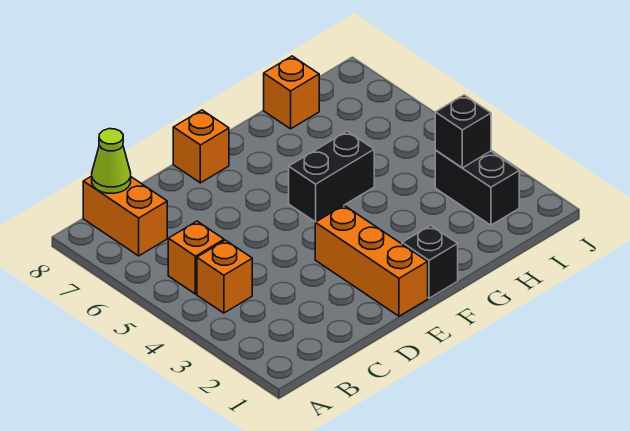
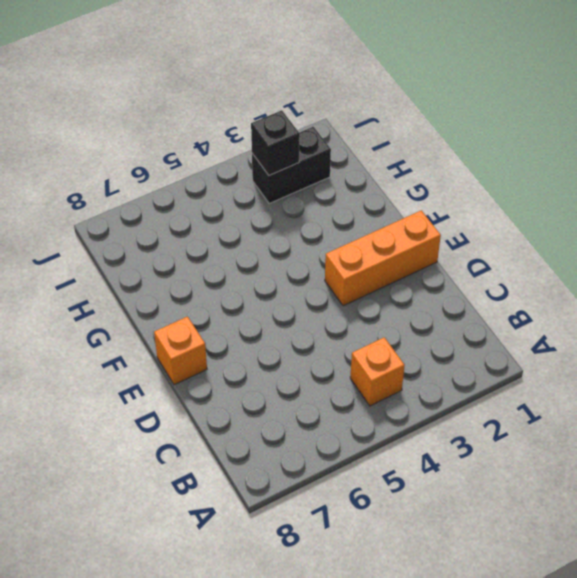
none -> orange brick B5 level 1
none -> orange brick B7:B8 level 1

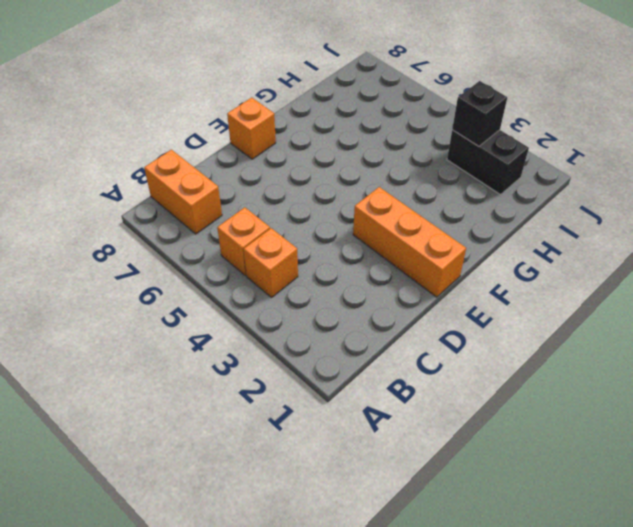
none -> black brick F1 level 1
none -> black brick F5:G5 level 1

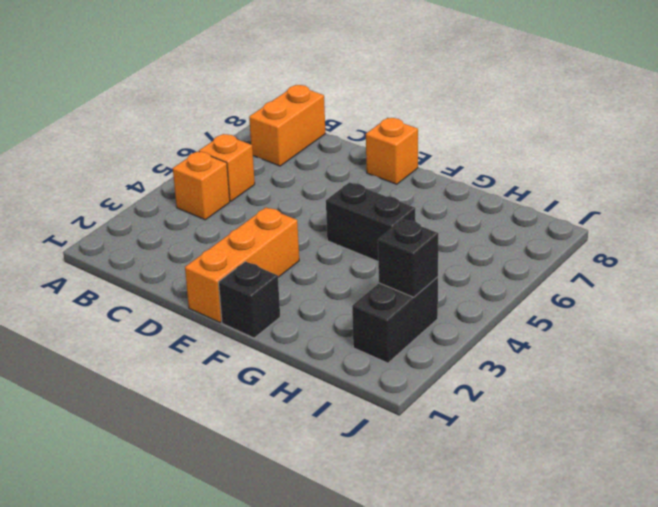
none -> orange brick H8 level 1
none -> lime cone B8 level 2

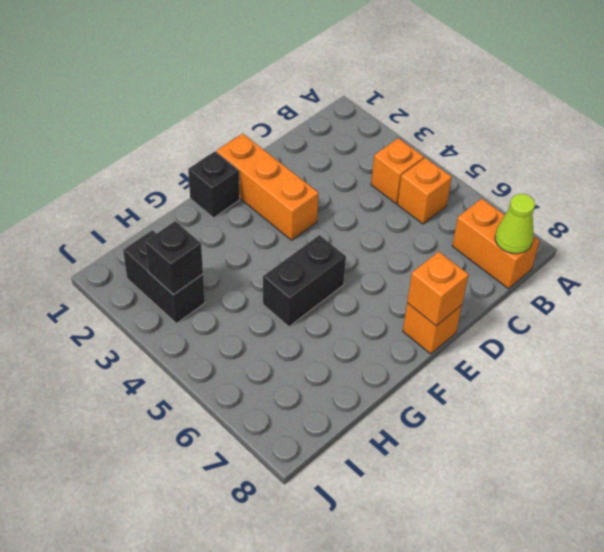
orange brick E8 level 2 -> orange brick H8 level 1

